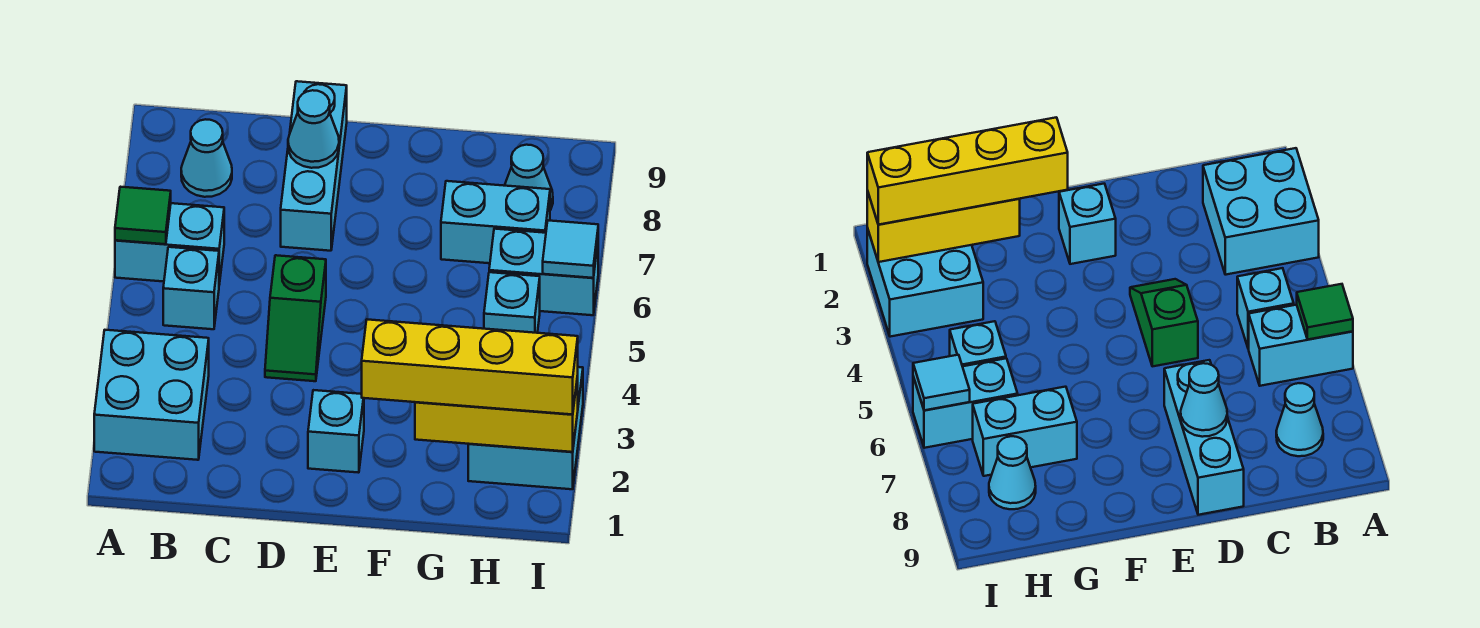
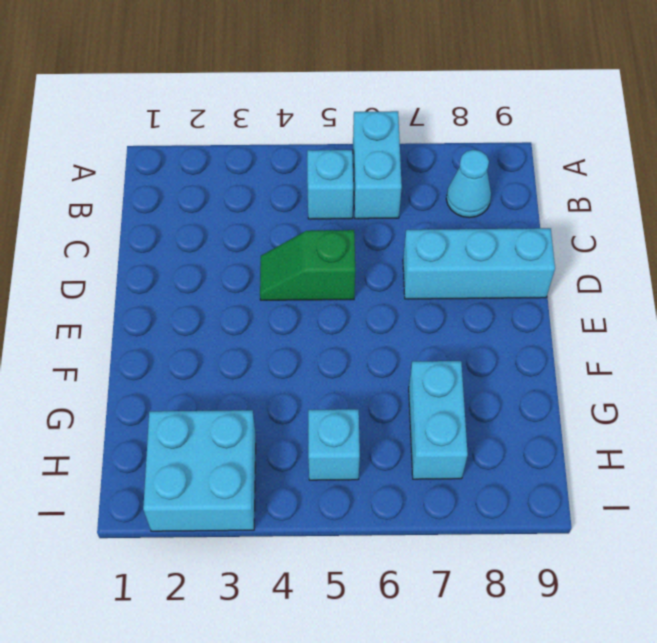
none -> cyan brick A2:B3 level 1
none -> cyan brick E2 level 1
none -> cyan brick H6:I6 level 1

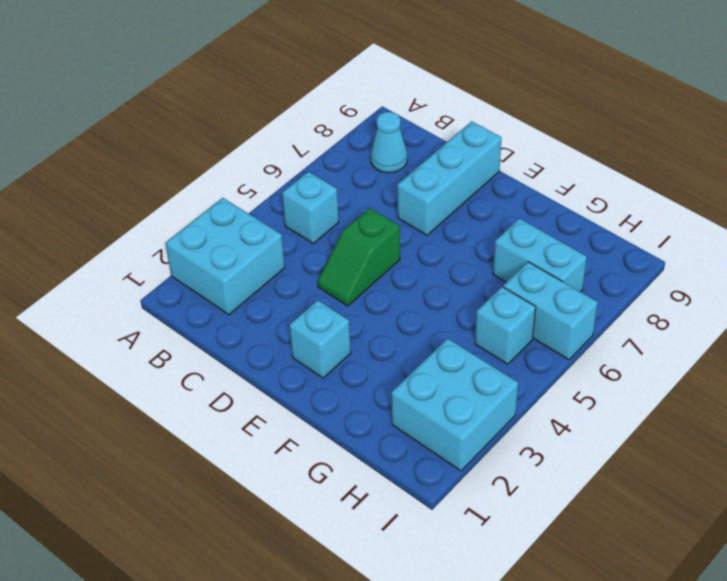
none -> cyan brick A6:B6 level 1
none -> cyan cone H8 level 1
none -> green tile A6 level 2

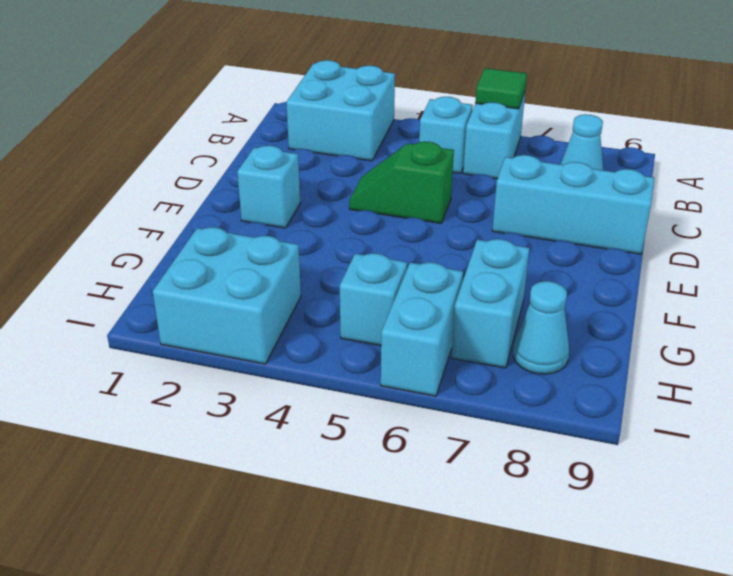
none -> cyan cone D8 level 2
none -> yellow brick G2:I2 level 2
none -> cyan tile I6 level 2

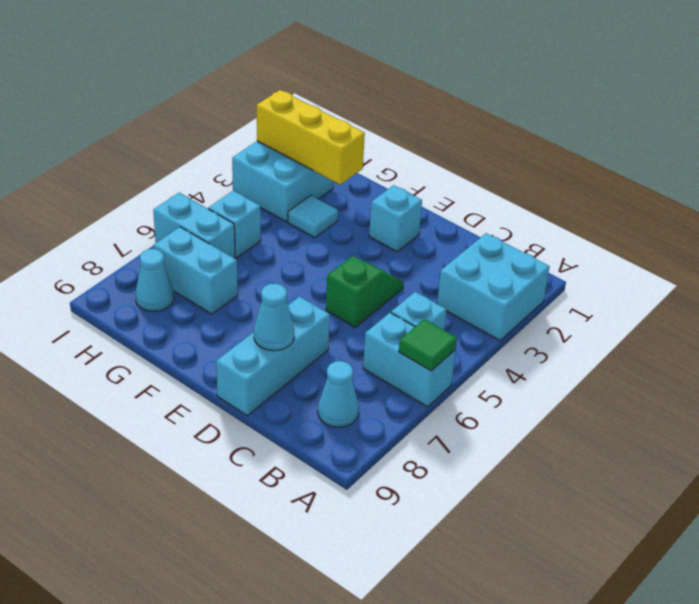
cyan tile G3 level 1 -> cyan tile I6 level 2
none -> yellow brick F2:I2 level 3

